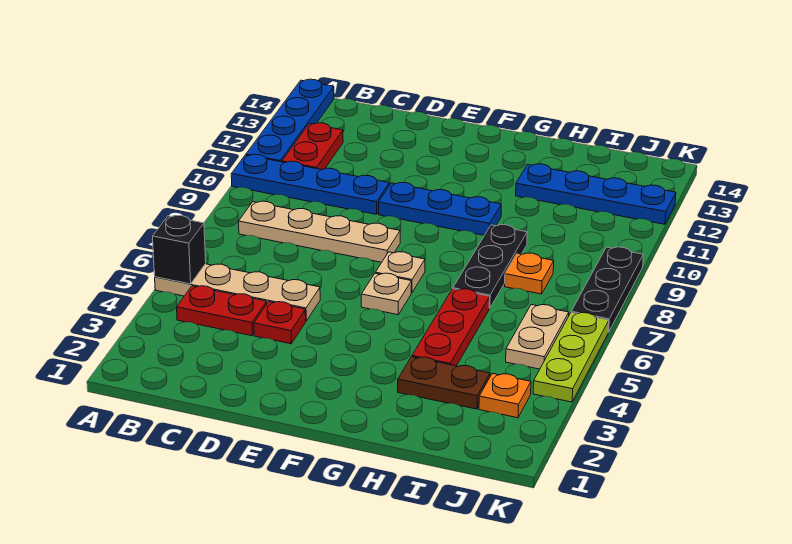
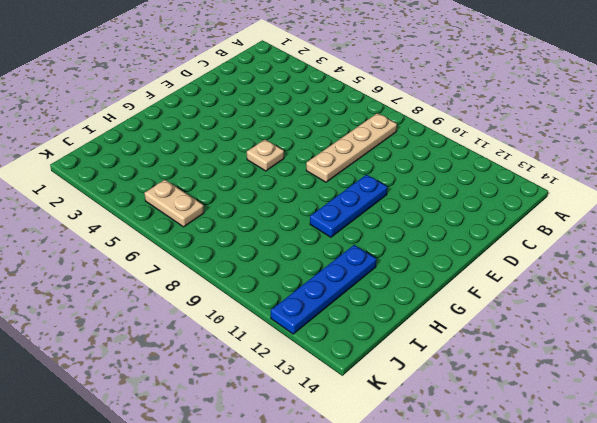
none -> tan plate A5:D5 level 1
none -> blue plate A10:D10 level 1
none -> blue plate A11:A14 level 1

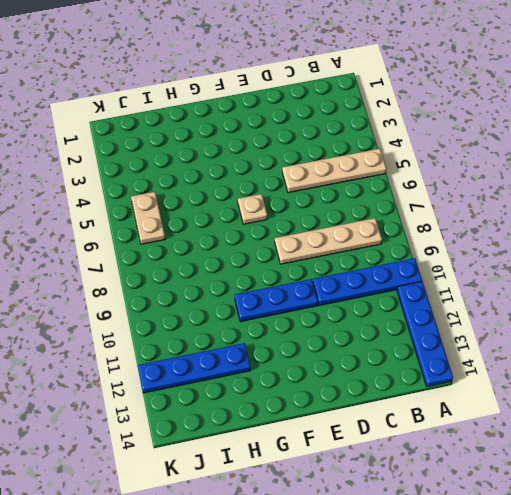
none -> red plate B4:C4 level 1
none -> red plate B11:B12 level 1
none -> red plate D4 level 1

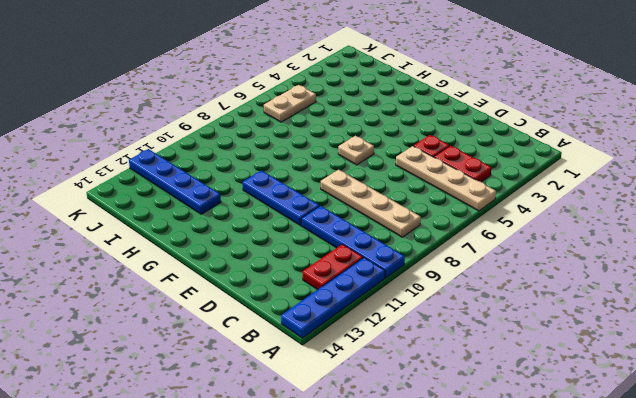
none -> tan plate F7 level 1
none -> brown plate H3:I3 level 1
none -> red plate H4:H6 level 1

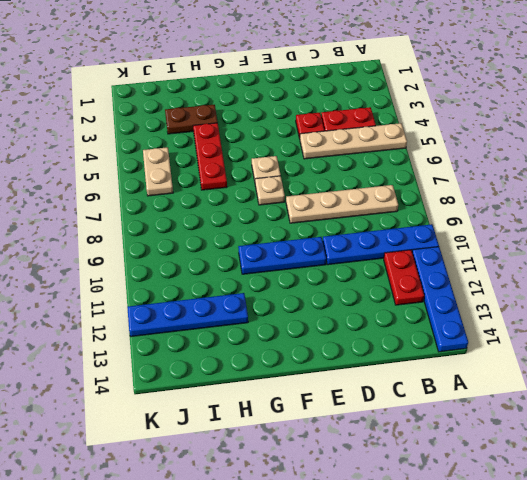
none -> black plate H7:H9 level 1
none -> orange plate I8 level 1
none -> orange plate J3 level 1

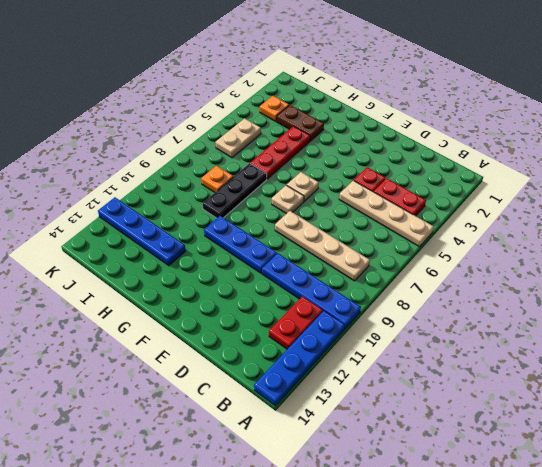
none -> lime plate K4:K6 level 1
none -> black plate K7:K9 level 1
none -> black brick A5 level 2

